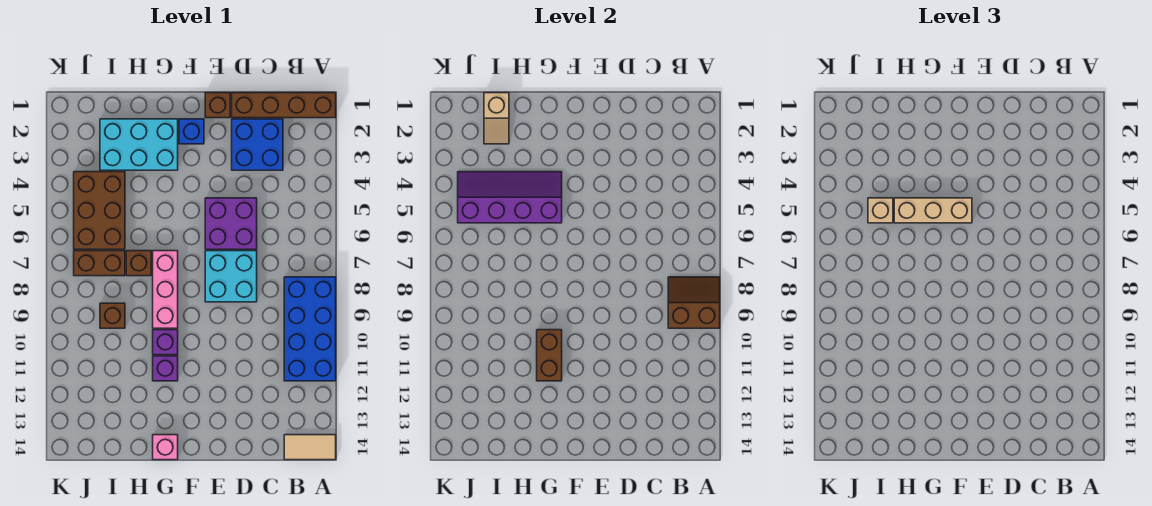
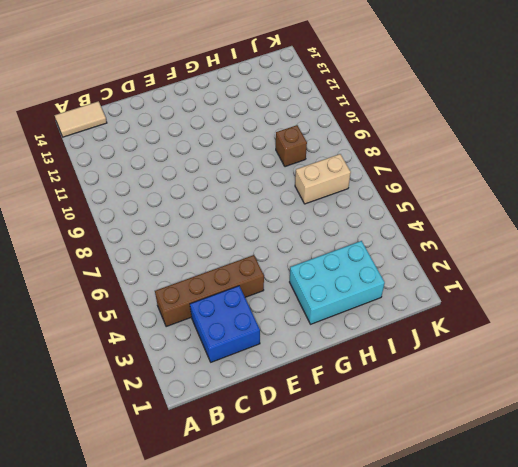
brown brick B4:E4 level 1 -> brown brick A1:D1 level 1
tan brick I7:J7 level 1 -> brown brick I7:J7 level 1
none -> blue brick A8:B11 level 1
none -> purple brick D5:E6 level 1
none -> cyan brick D7:E8 level 1

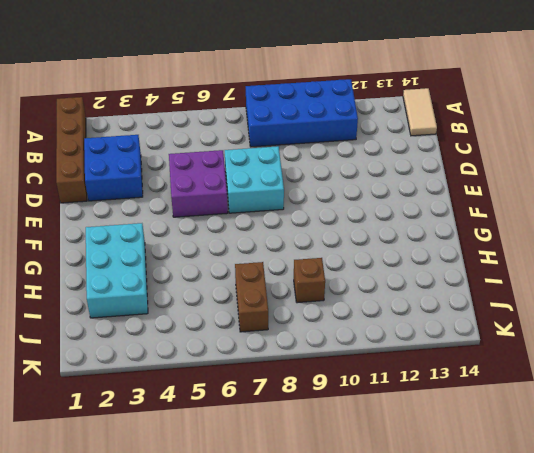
none -> brown brick E1 level 1
none -> blue brick F2 level 1
none -> pink brick G7:G9 level 1

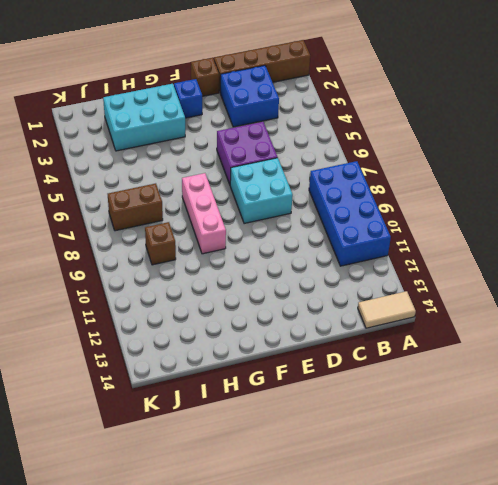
none -> purple brick G10 level 1
none -> purple brick G11 level 1
none -> pink brick G14 level 1

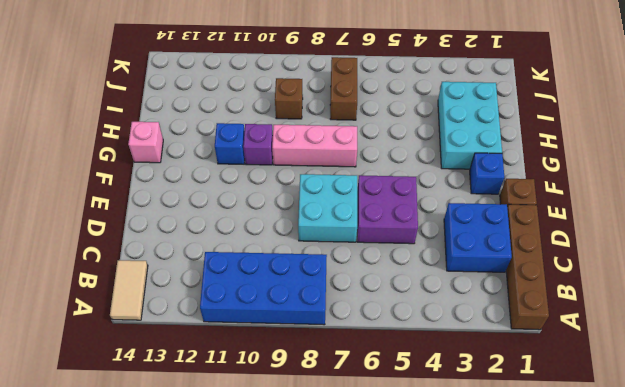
blue brick G11 level 1 -> purple brick G11 level 1
none -> brown brick H7 level 1
none -> brown brick I4:J6 level 1
none -> brown slope A8:B9 level 2 top 9

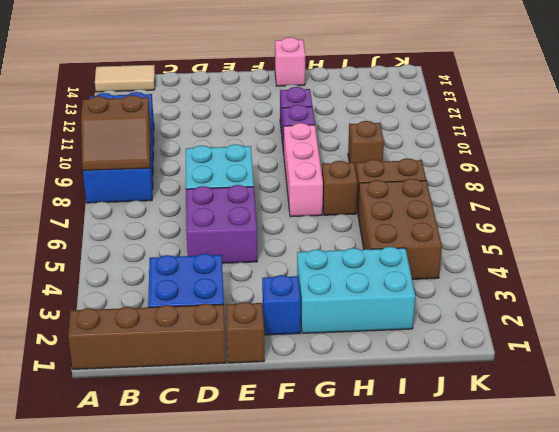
none -> purple slope G4:J5 level 2 top 5
none -> brown brick G10:G11 level 2
none -> tan slope I1:I2 level 2 top 1

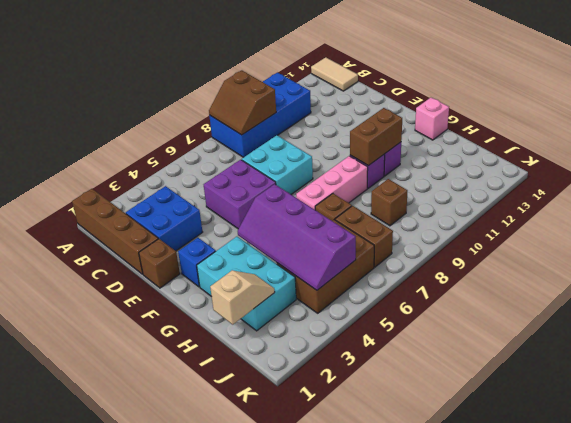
none -> tan brick F5:H5 level 3
none -> tan brick I5 level 3

